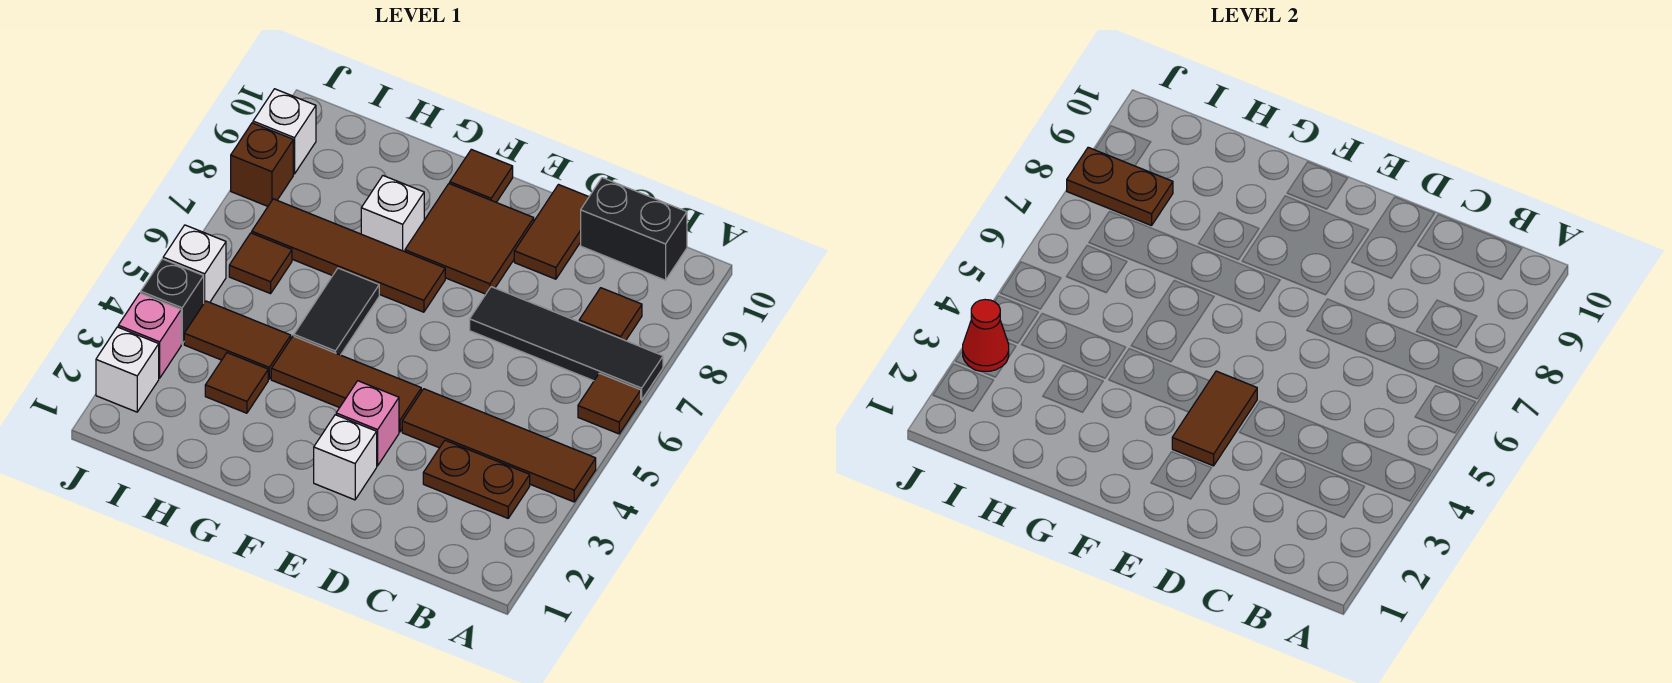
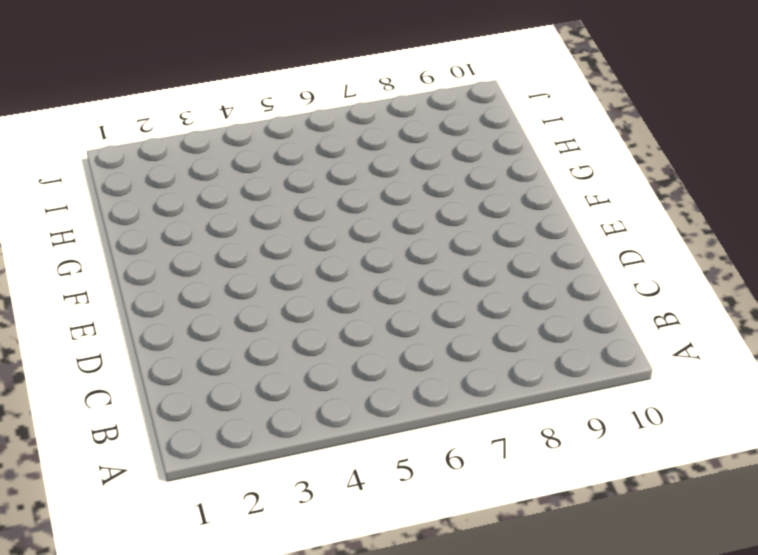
none -> brown tile A4:D4 level 1
none -> brown tile A6 level 1
none -> black tile A7:D7 level 1

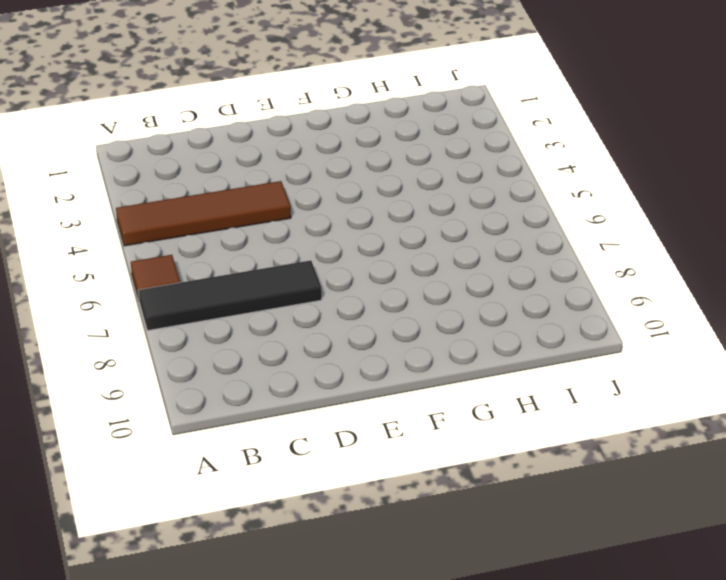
none -> brown plate B3:C3 level 1
none -> brown tile B8 level 1
none -> black brick B10:C10 level 1

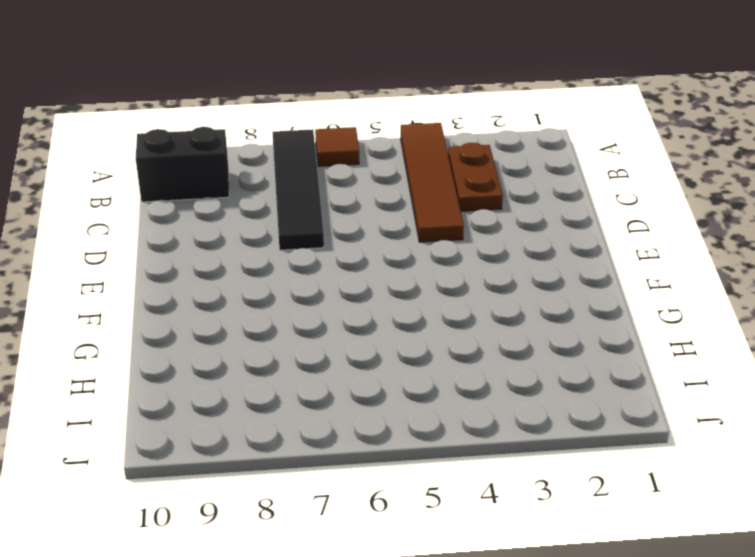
black brick B9:B10 level 1 -> black brick B10:C10 level 1
none -> brown tile B8 level 1
none -> brown tile D9:D10 level 1
none -> white brick E2 level 1

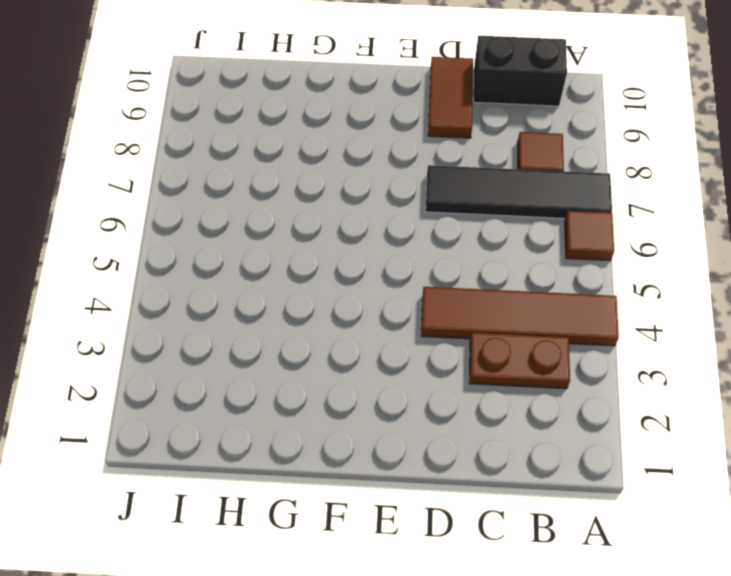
none -> white brick E2 level 1
none -> pink brick E3 level 1
none -> brown tile E4:G4 level 1

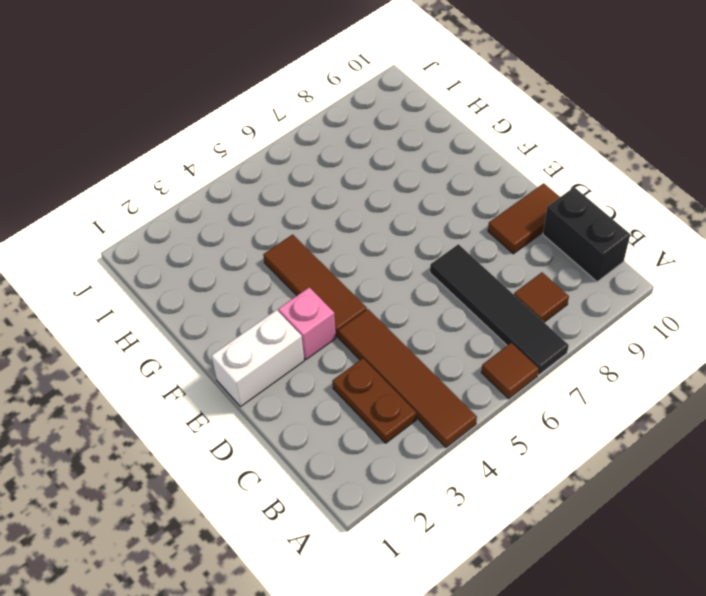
white brick E1:E2 level 1 -> white brick E2 level 1
none -> brown tile E8:F9 level 1
none -> brown tile F7:I7 level 1
none -> brown tile F10 level 1

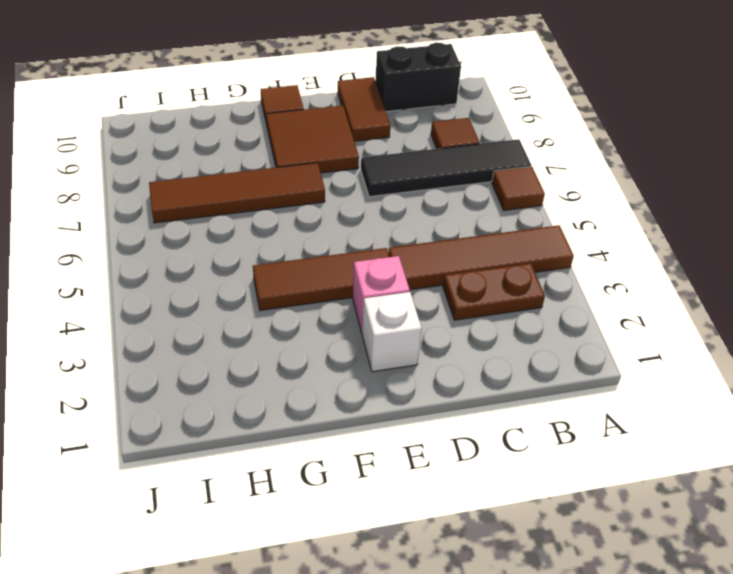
none -> black tile G5:G6 level 1
none -> white brick G8 level 1
none -> brown tile H3 level 1

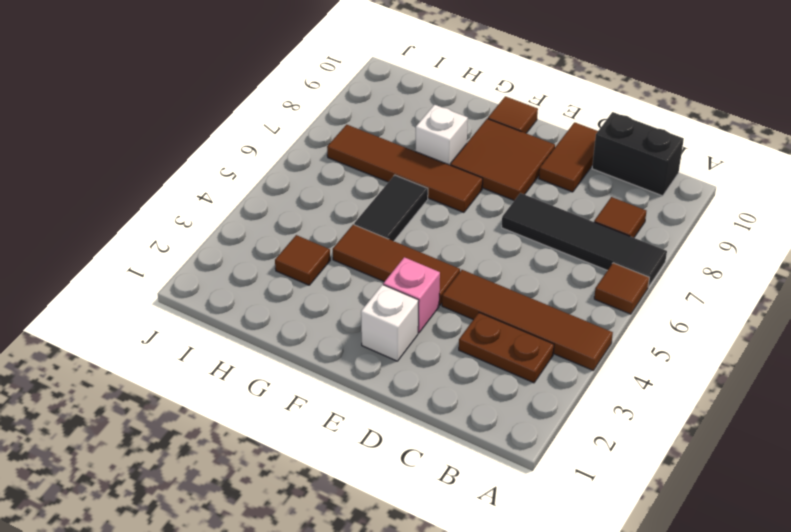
none -> brown tile H4:I4 level 1
none -> brown tile I6 level 1
none -> white brick J2 level 1

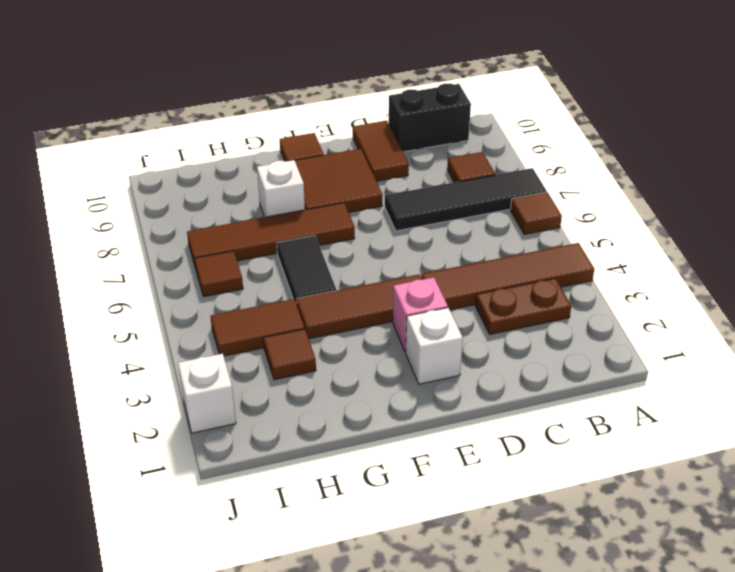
none -> pink brick J3 level 1
none -> black brick J4 level 1
none -> white brick J5 level 1

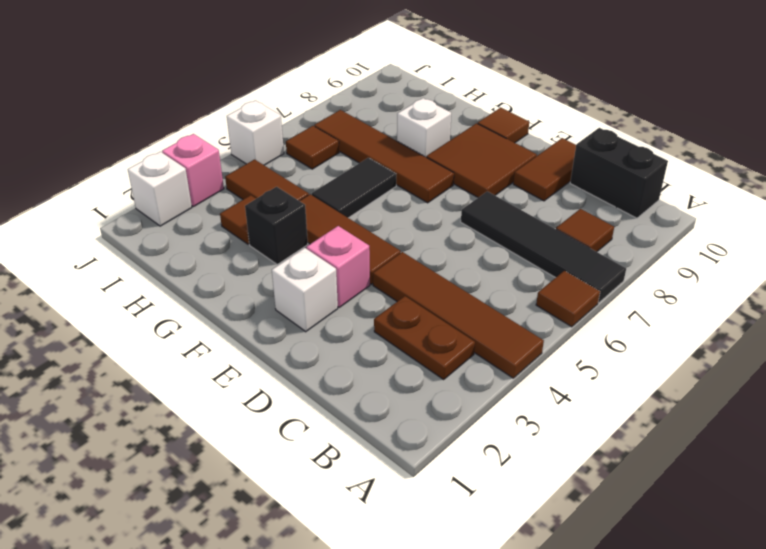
black brick G3 level 1 -> black brick J4 level 1
none -> brown brick J8 level 1
none -> white brick J9 level 1
none -> brown tile E3:E4 level 2

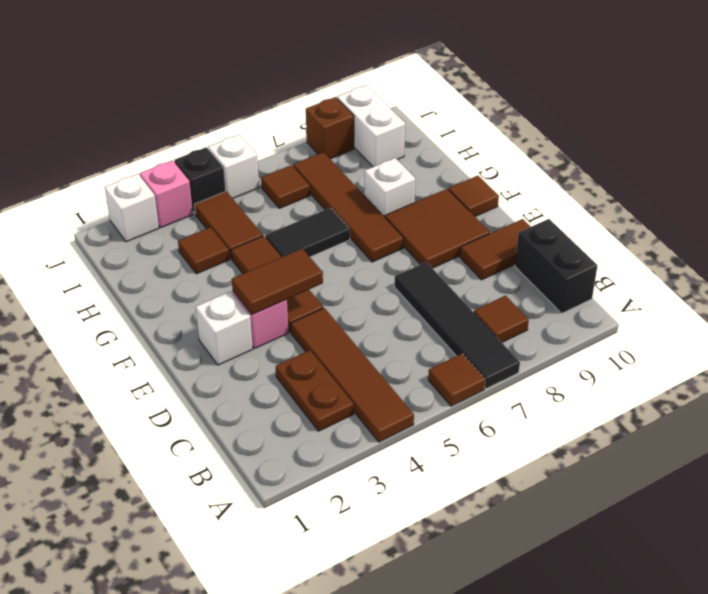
white brick I9:J9 level 1 -> white brick J9 level 1
none -> brown plate I8:J8 level 2
none -> red cone J3 level 2

